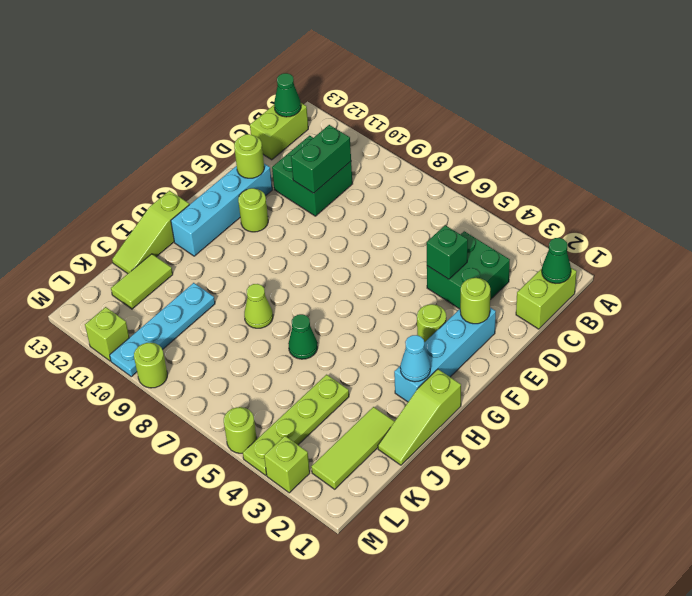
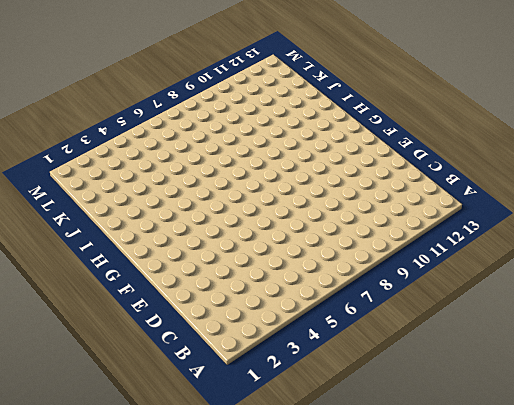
none -> lime brick B1:C1 level 1
none -> lime brick B13:C13 level 1
none -> green brick C3:D4 level 1

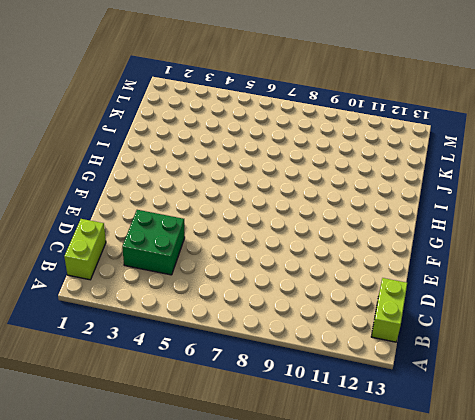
none -> green brick C10:D11 level 1
none -> cyan brick E2:H2 level 1
none -> cyan brick E12:H12 level 1

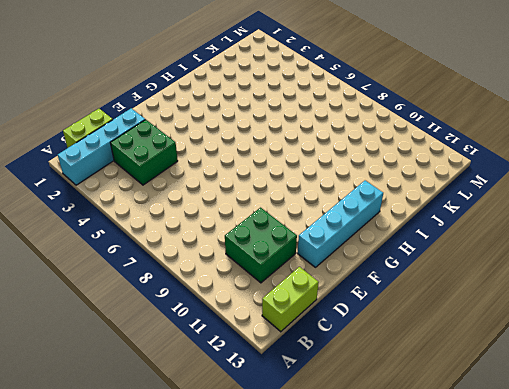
cyan brick A2:D2 level 1 -> cyan brick E2:H2 level 1
none -> lime round brick F3 level 1
none -> lime round brick F11 level 1
none -> lime slope H1:J1 level 1 top H

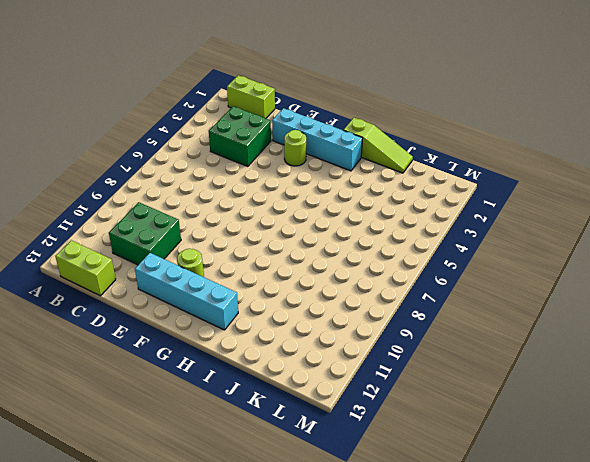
none -> lime slope H13:J13 level 1 top H
none -> green cone I6 level 1
none -> lime cone I8 level 1

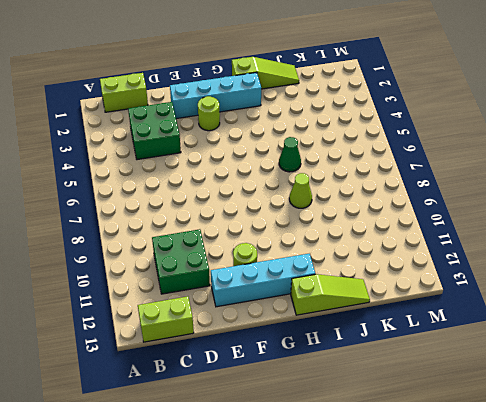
none -> lime tile J2:L2 level 1
none -> lime plate J4:M4 level 1
none -> cyan plate J10:M10 level 1

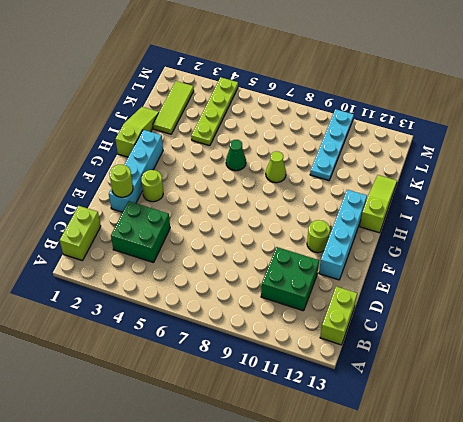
none -> lime tile J12:K12 level 1
none -> lime brick M3 level 1
none -> lime round brick M5 level 1

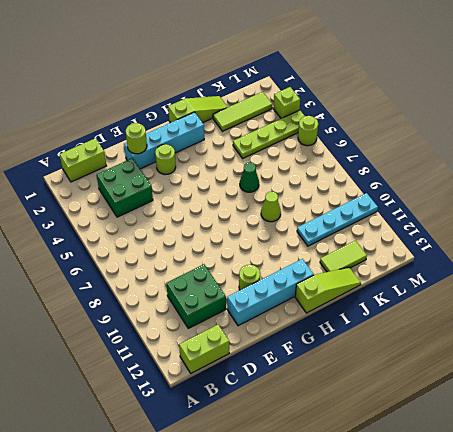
none -> lime round brick M9 level 1
none -> lime brick M11 level 1
none -> green cone B1 level 2

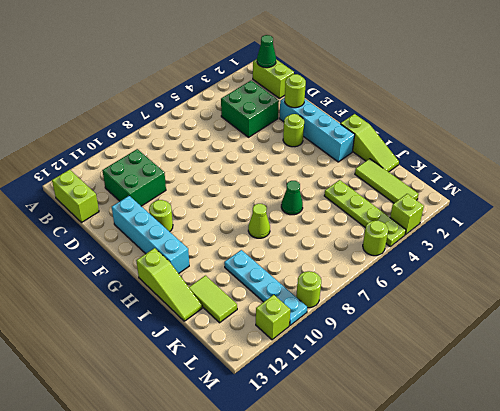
none -> green cone B13 level 2
none -> green brick C10:D10 level 2
none -> green brick D4 level 2

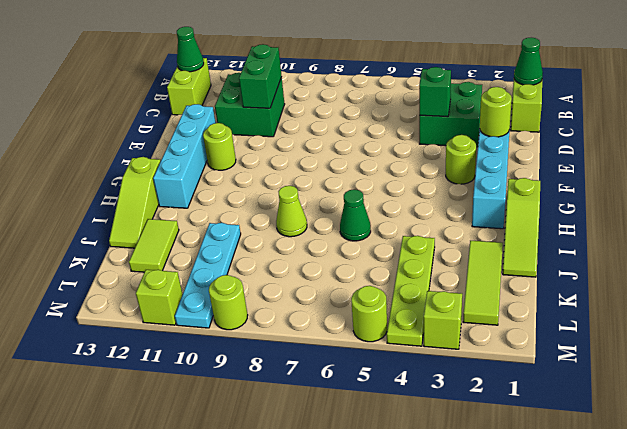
none -> lime round brick E12 level 2
none -> cyan cone H2 level 2

